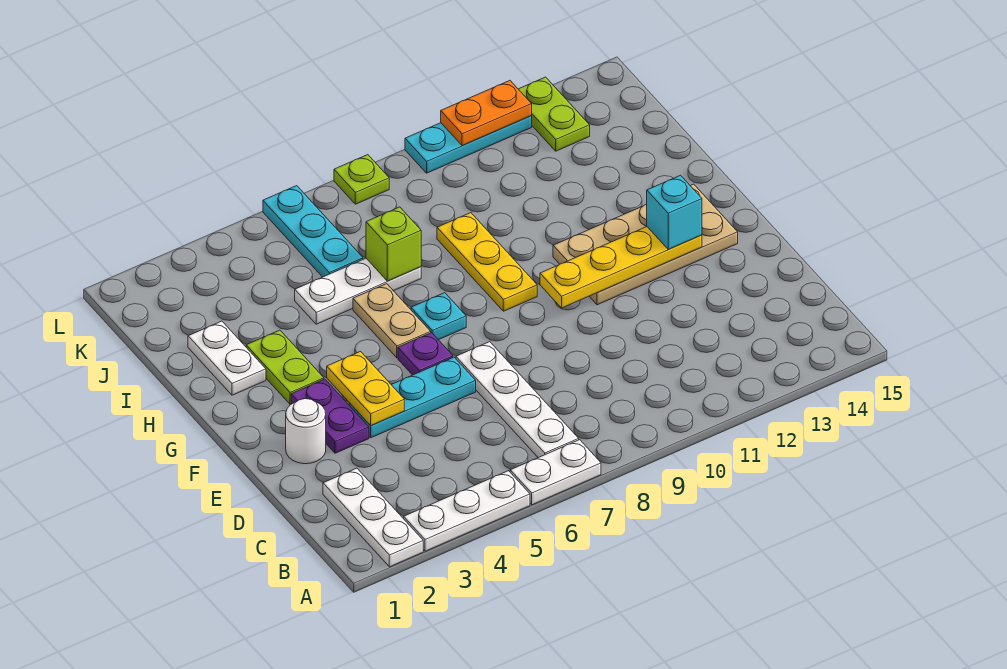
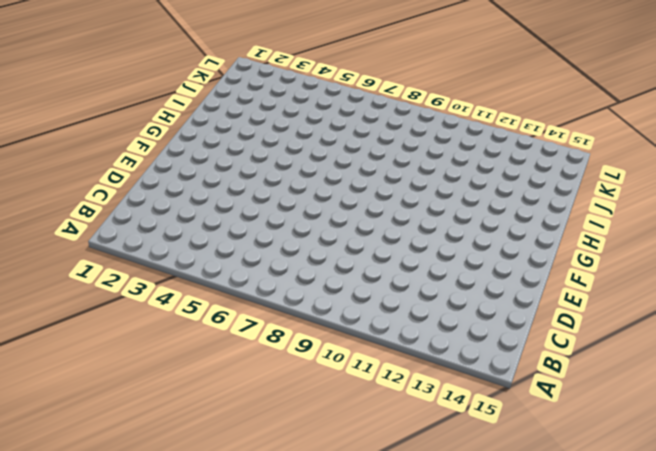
none -> white plate A2:C2 level 1
none -> white plate A3:A5 level 1
none -> white plate A6:A7 level 1

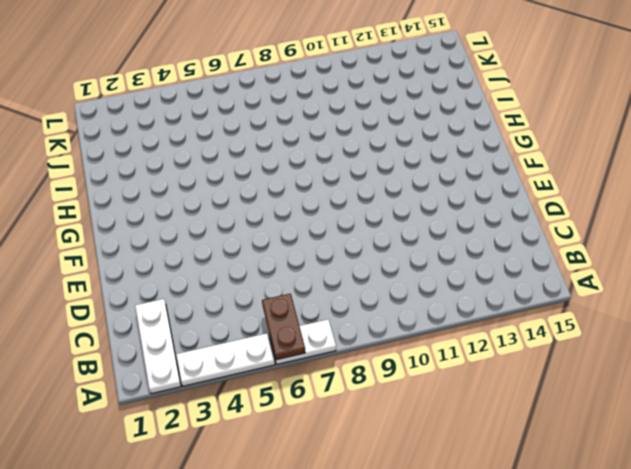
brown plate A6:B6 level 2 -> none
none -> white plate B7:E7 level 1
none -> white round brick E2 level 1
none -> purple plate E3:F3 level 1

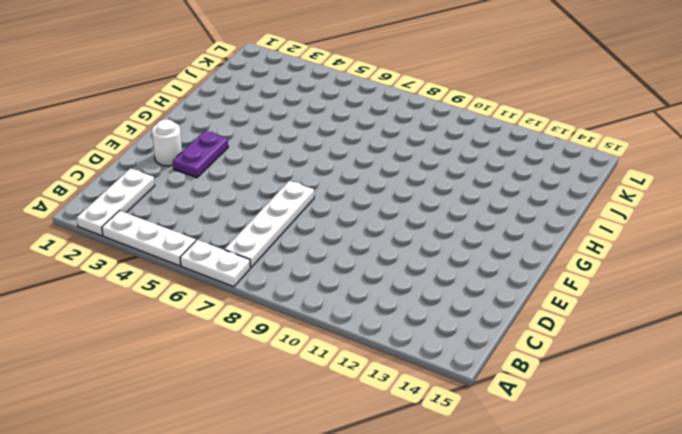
none -> cyan plate E4:E6 level 1
none -> purple plate F6 level 1
none -> tan plate F11:G14 level 1

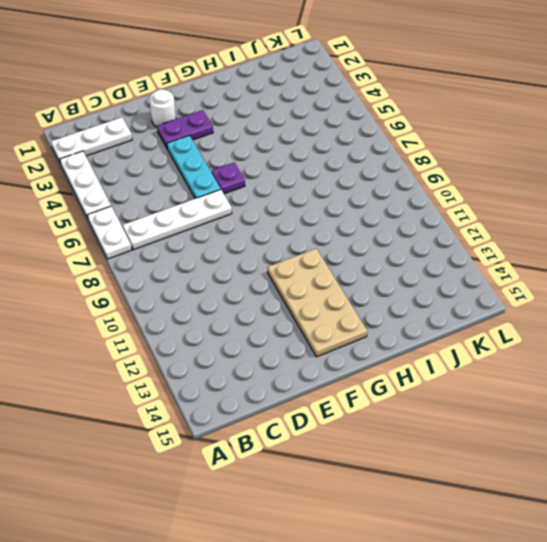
none -> lime plate G3:H3 level 1
none -> tan plate G6:H6 level 1
none -> cyan plate G7 level 1

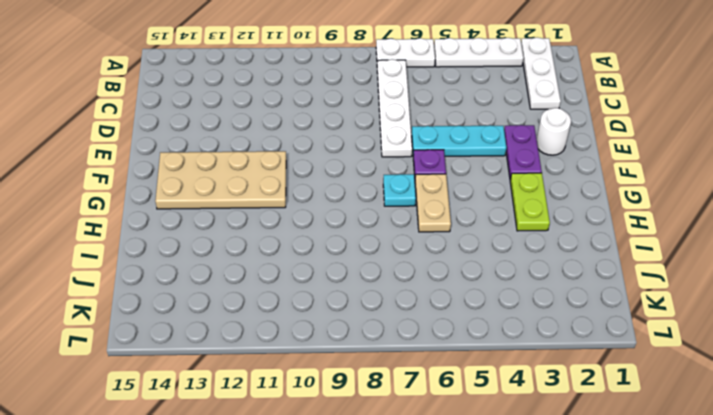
none -> yellow plate G9:I9 level 1
none -> white plate H2:I2 level 1
none -> white plate I5:I7 level 1

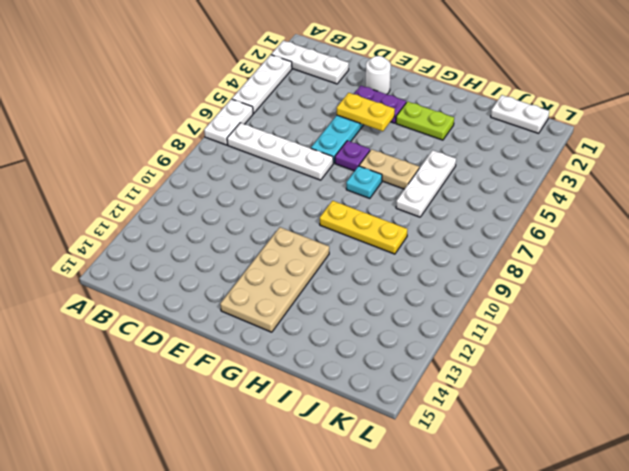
white plate J1:K1 level 1 -> white plate H2:I2 level 1
none -> cyan plate J6:L6 level 1
none -> lime plate K13:L13 level 1
none -> lime plate L8 level 1

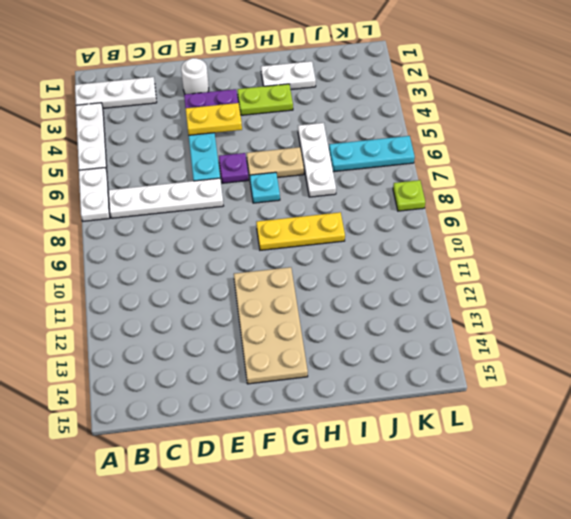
none -> lime plate K13:L13 level 1
none -> cyan plate L10:L12 level 1
none -> yellow plate F10:F13 level 2

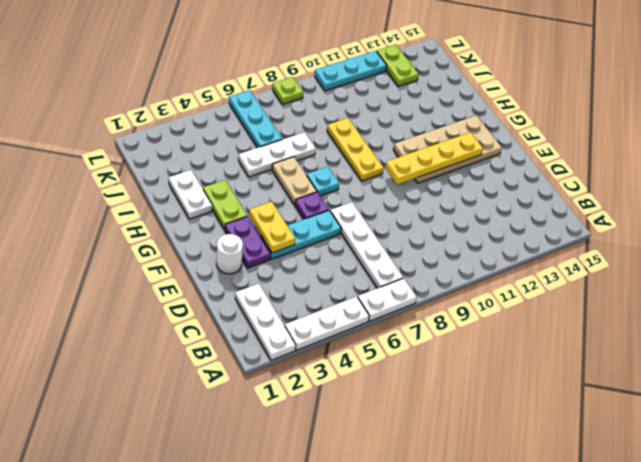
none -> lime brick I7 level 2
none -> orange plate L11:L12 level 2
none -> cyan brick F13 level 3

